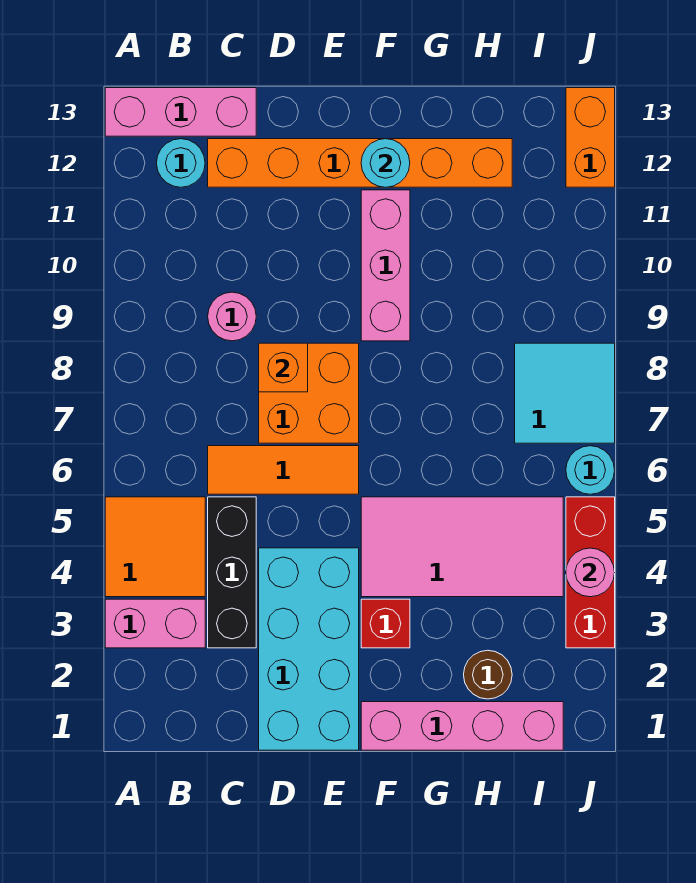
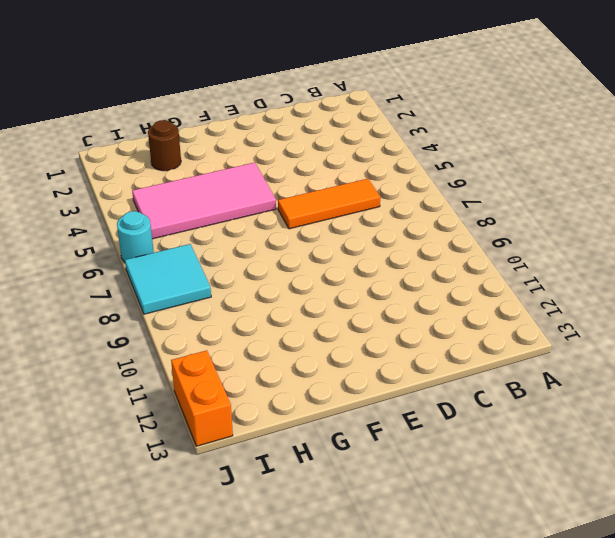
none -> pink brick A3:B3 level 1
none -> orange tile A4:B5 level 1
none -> pink brick A13:C13 level 1

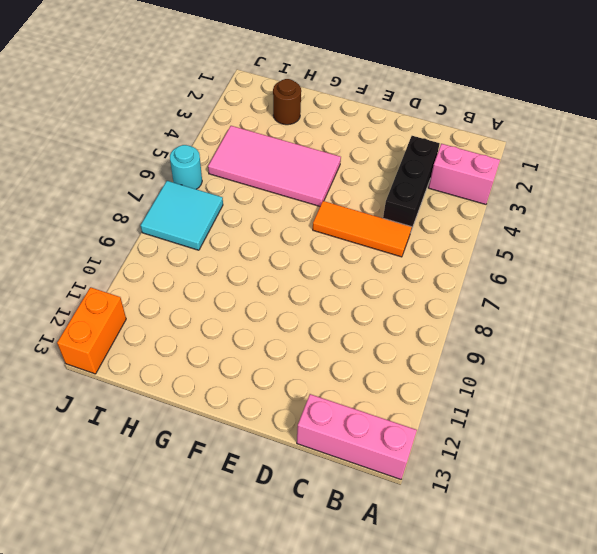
none -> orange tile A4:B5 level 1
none -> cyan round brick B12 level 1
none -> pink round brick C9 level 1

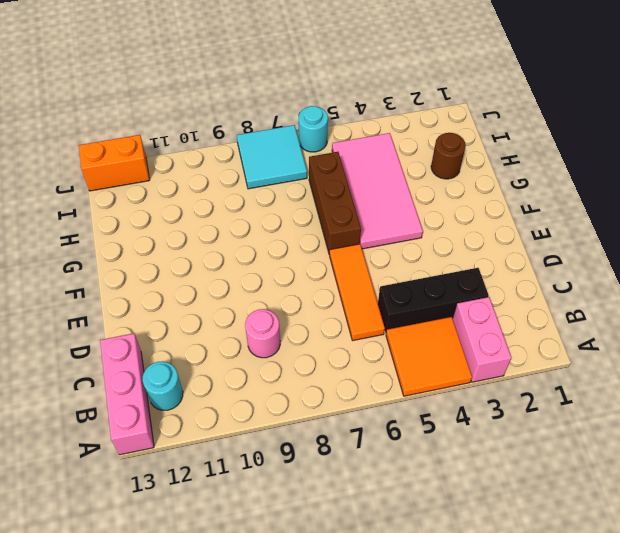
brown brick F6:H6 level 1 -> none
none -> orange brick C12:H12 level 1
none -> cyan brick D1:E4 level 1
none -> orange brick D7:E8 level 1

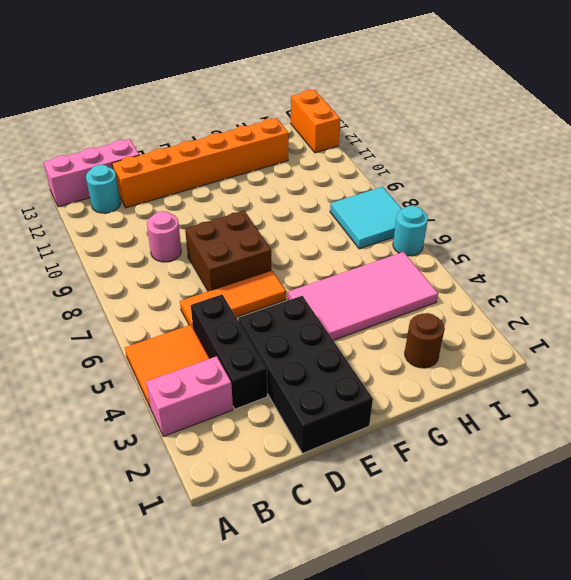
black brick D1:E4 level 1 -> cyan brick D1:E4 level 1
brown brick D7:E8 level 1 -> orange brick D7:E8 level 1
none -> pink brick F1:I1 level 1
none -> red brick F3 level 1
none -> pink brick F9:F11 level 1

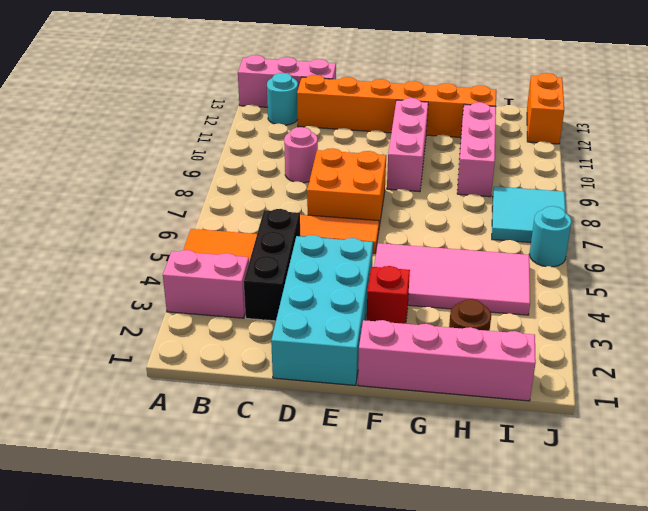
pink brick H9:H11 level 1 -> none
none -> red brick J3:J5 level 1
none -> orange brick D8 level 2
none -> cyan round brick F12 level 2

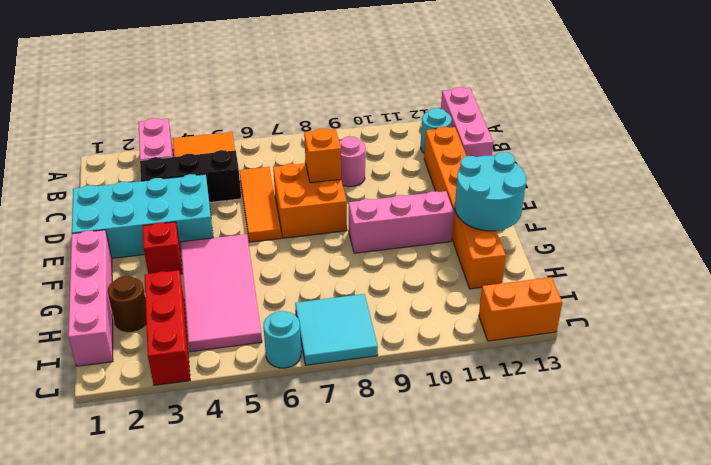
cyan round brick F12:G13 level 2 -> cyan round brick F12 level 2
red brick H3:J3 level 1 -> red brick J3:J5 level 1
none -> pink round brick J4 level 2

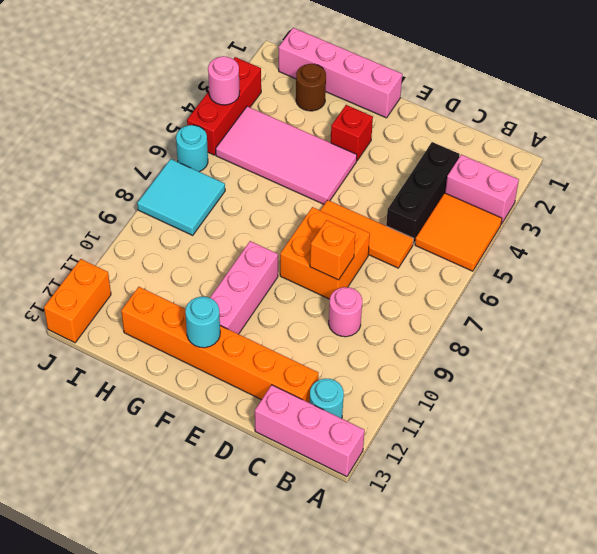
none -> cyan brick D1:E4 level 1

